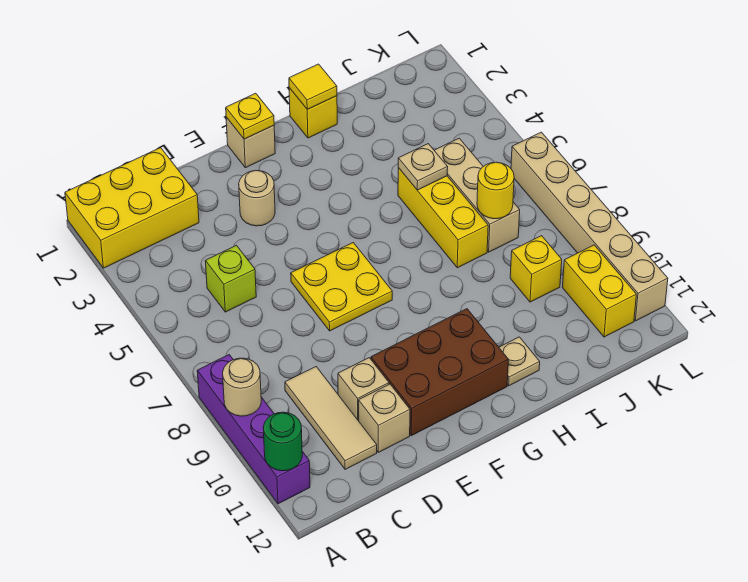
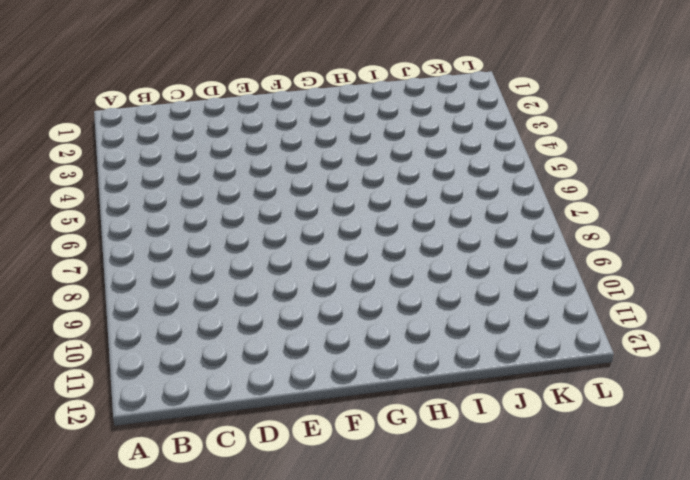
none -> yellow brick A1:C2 level 1
none -> purple brick A8:A11 level 1
none -> lime brick C5 level 1

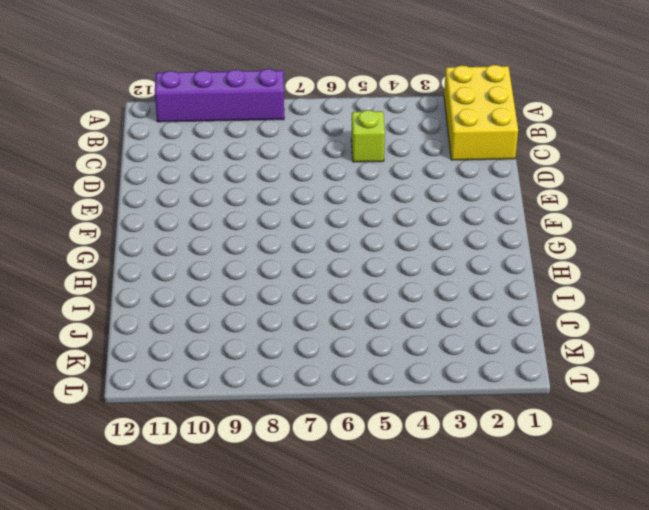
none -> tan tile C9:C11 level 1
none -> tan brick D10 level 1
none -> tan brick D11 level 1

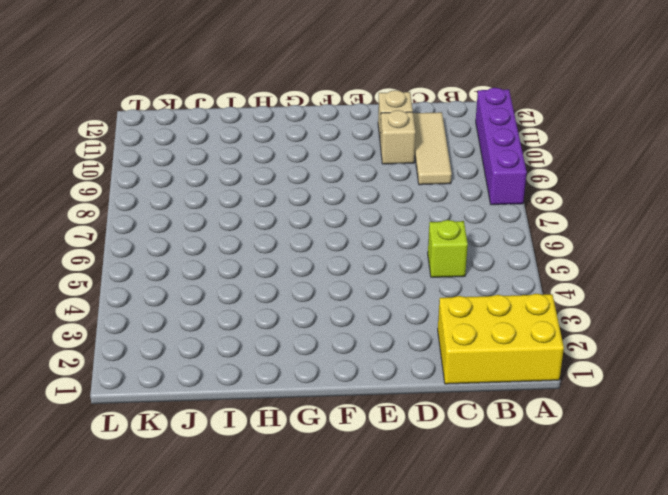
none -> tan round brick E3 level 1
none -> yellow plate E6:F7 level 1
none -> brown brick E10:G11 level 1

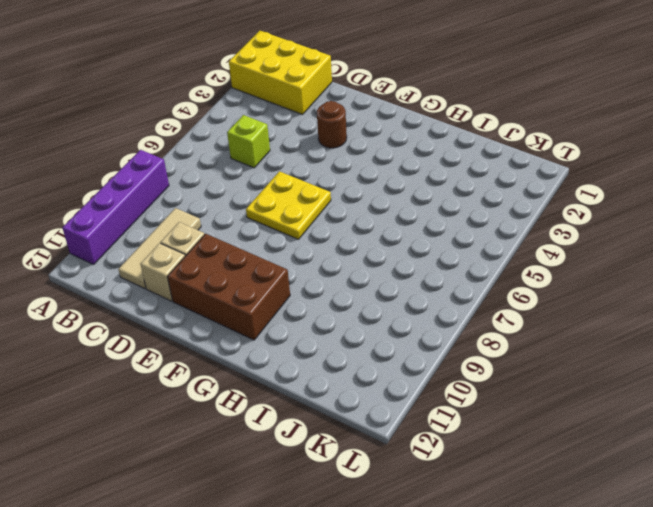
brown round brick E3 level 1 -> tan round brick E3 level 1
none -> tan brick F1 level 1
none -> yellow brick H1 level 1
none -> tan plate H11 level 1

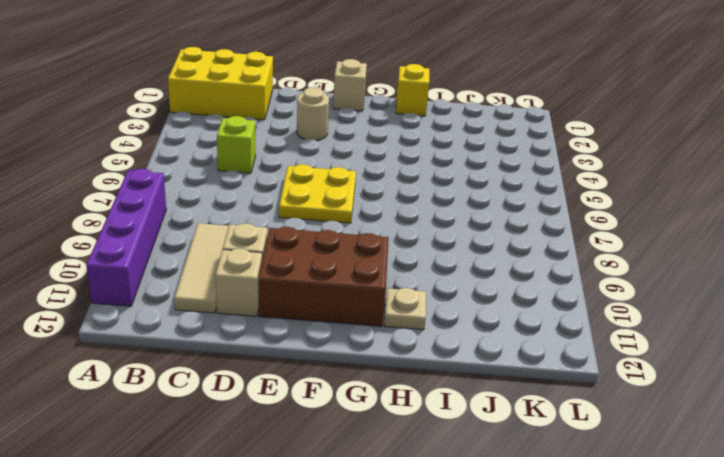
none -> yellow brick I5:I7 level 1
none -> tan brick J5:J7 level 1
none -> yellow brick J9 level 1

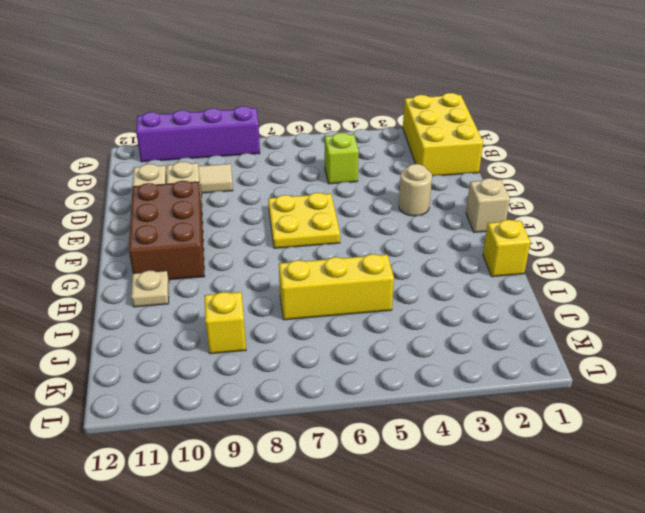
none -> tan brick J5:J7 level 1
none -> yellow brick K10:K11 level 1
none -> tan brick L6:L11 level 1

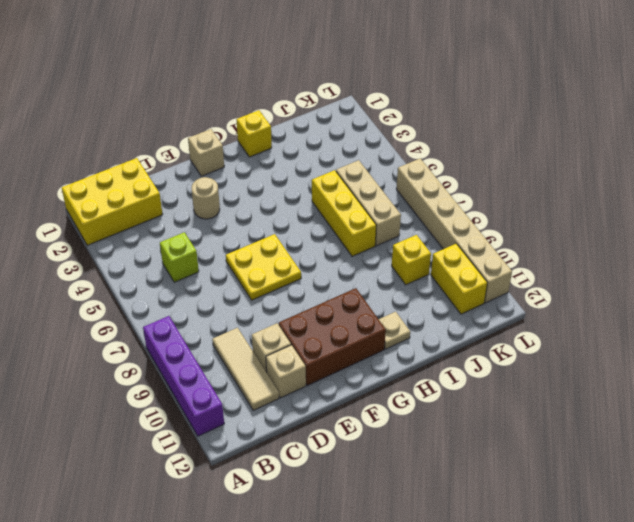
none -> tan round brick A9 level 2
none -> green round brick A11 level 2
none -> yellow plate F1 level 2

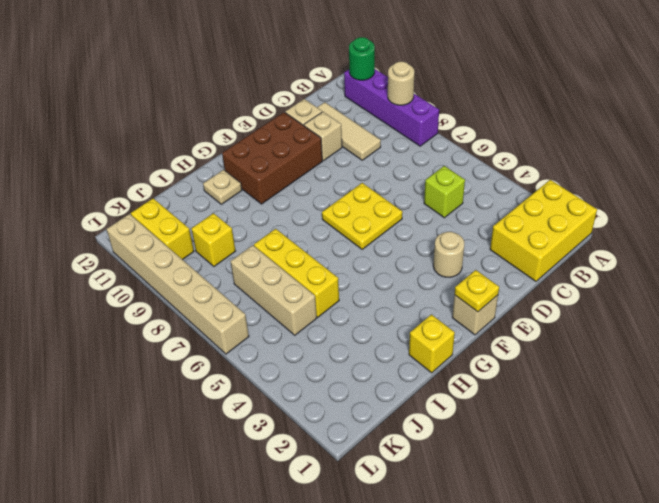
none -> yellow tile H1 level 2
none -> tan plate I5 level 2
none -> yellow round brick J7 level 2

